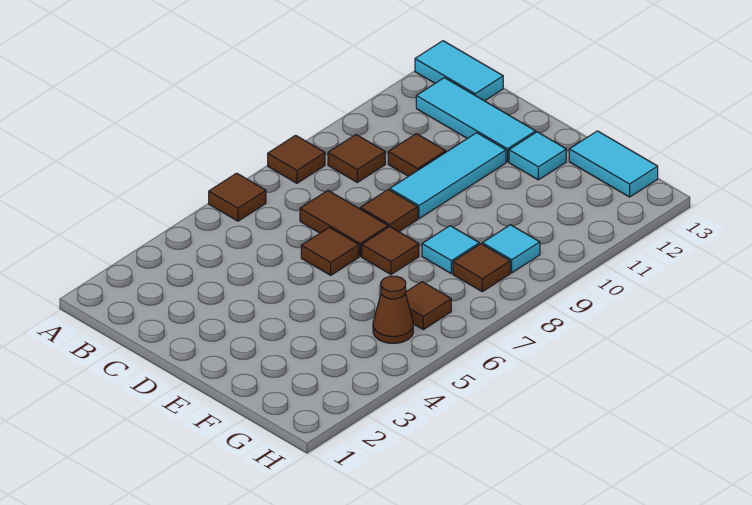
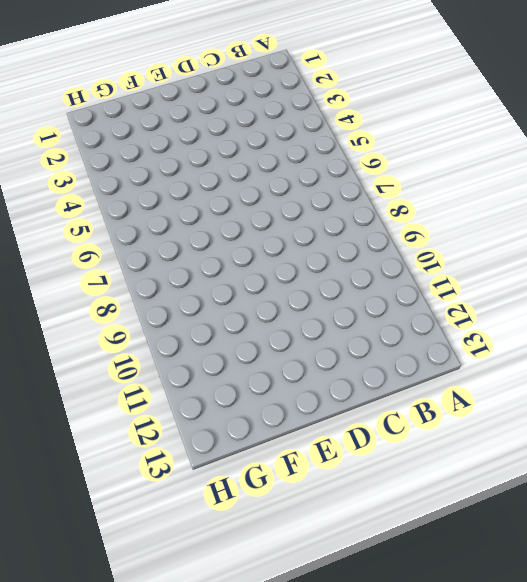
none -> brown tile A6 level 1
none -> brown tile A8 level 1
none -> cyan tile A13:B13 level 1

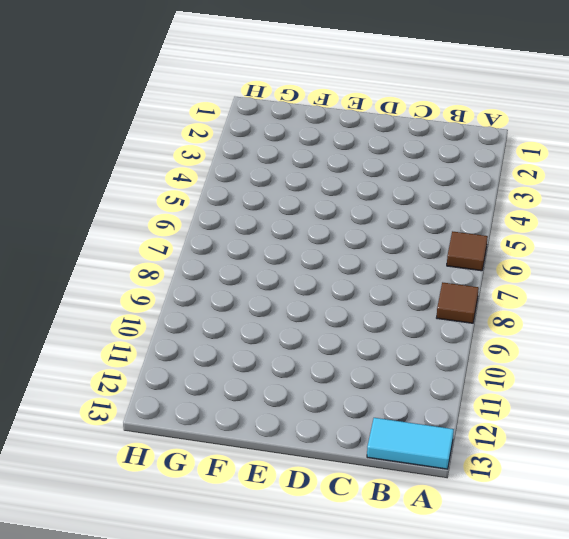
none -> brown tile B9 level 1
none -> cyan tile B12:D12 level 1
none -> brown tile C7:D7 level 1

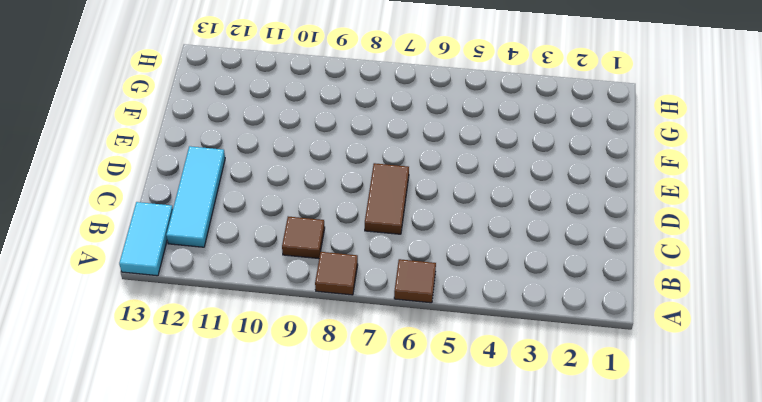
none -> brown tile C10 level 1
none -> brown tile D6 level 1
none -> brown tile D8 level 1

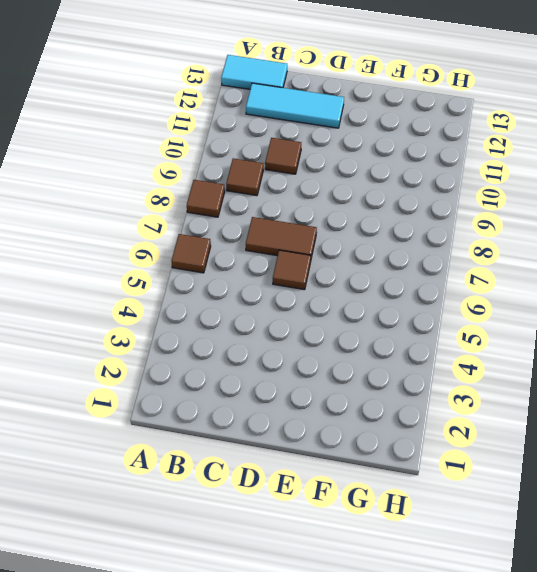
none -> brown tile D8 level 1
none -> cyan tile D9:D11 level 1
none -> brown tile E7 level 1

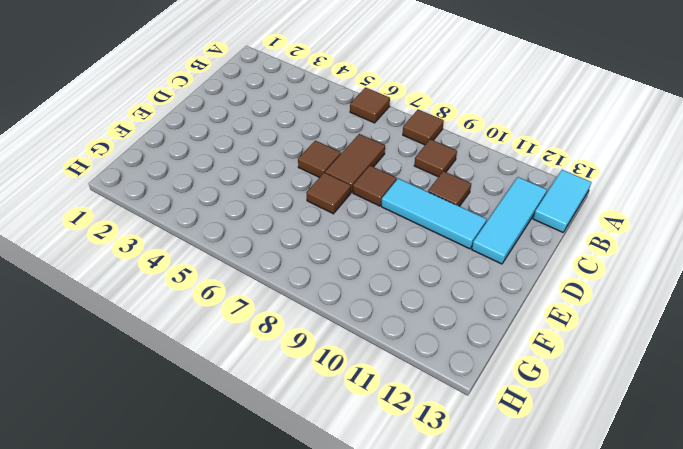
none -> cyan tile E12 level 1
none -> cyan tile F8 level 1
none -> cyan tile F13:G13 level 1

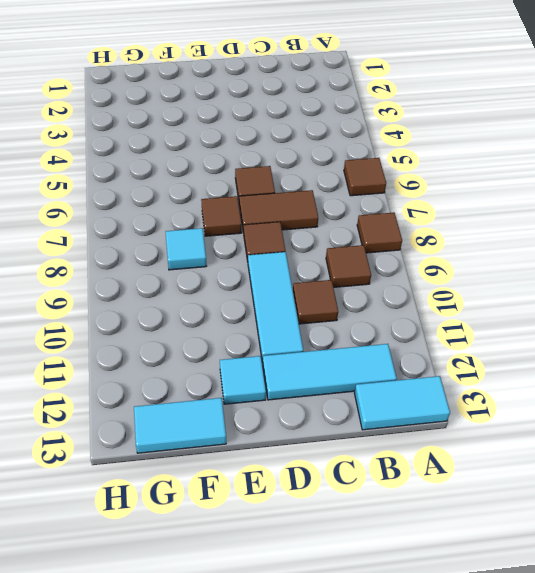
none -> brown cone G5 level 1
none -> brown tile G6 level 1
none -> brown tile G8 level 1

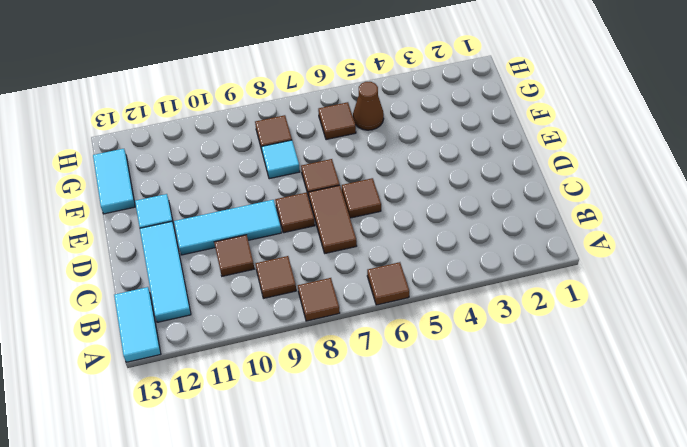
none -> cyan tile G9 level 1

